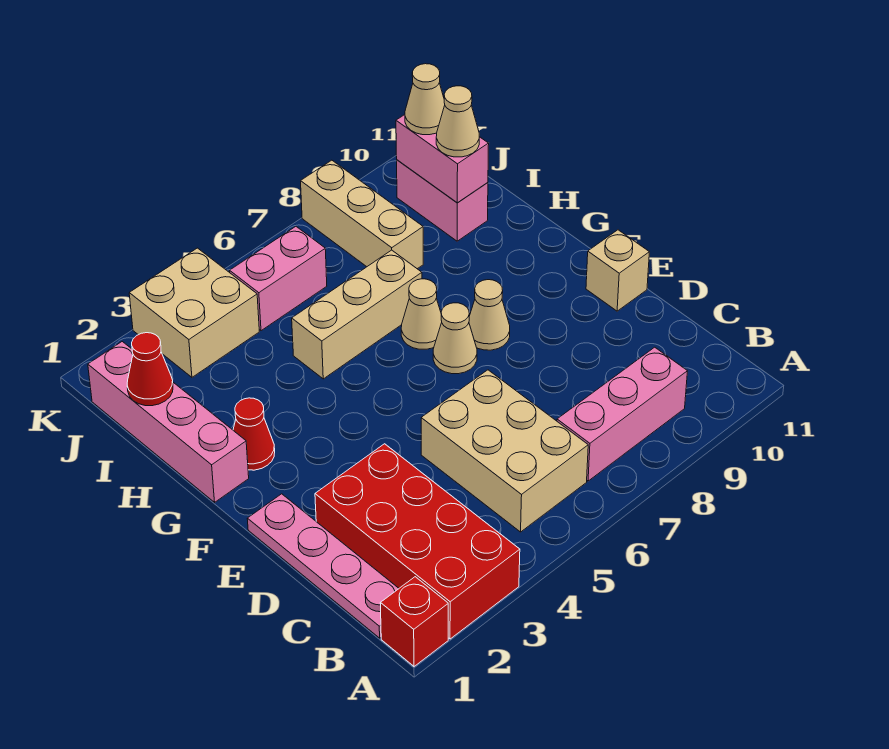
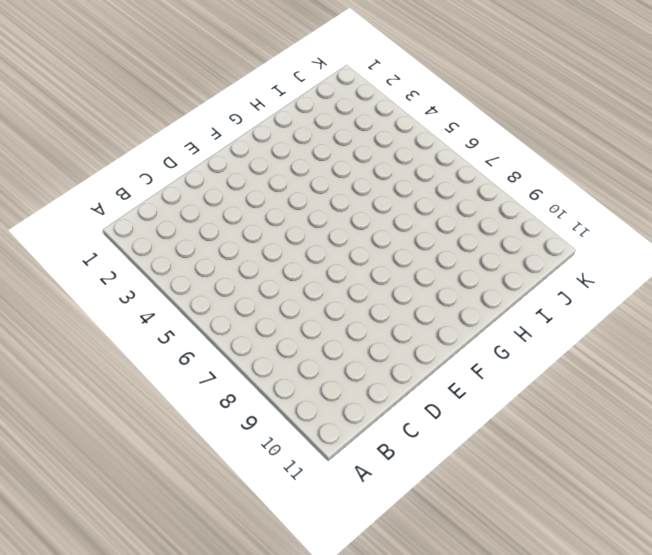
none -> red brick A1 level 1
none -> red brick A2:D3 level 1
none -> pink plate B1:E1 level 1

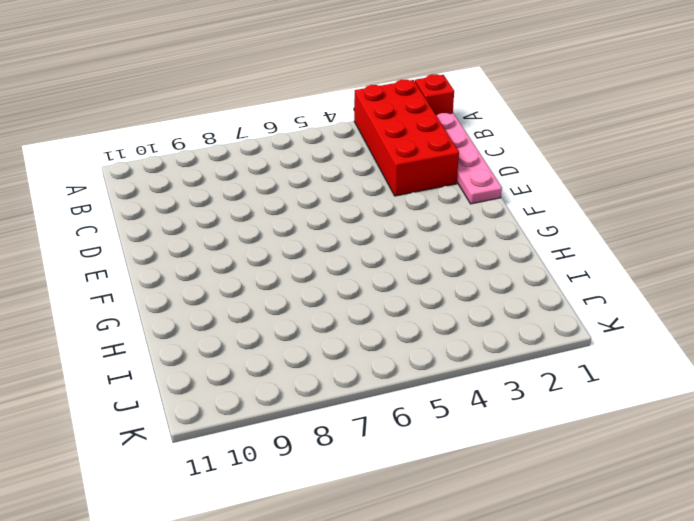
none -> tan brick B5:D6 level 1
none -> pink brick B7:B9 level 1
none -> tan brick E11 level 1

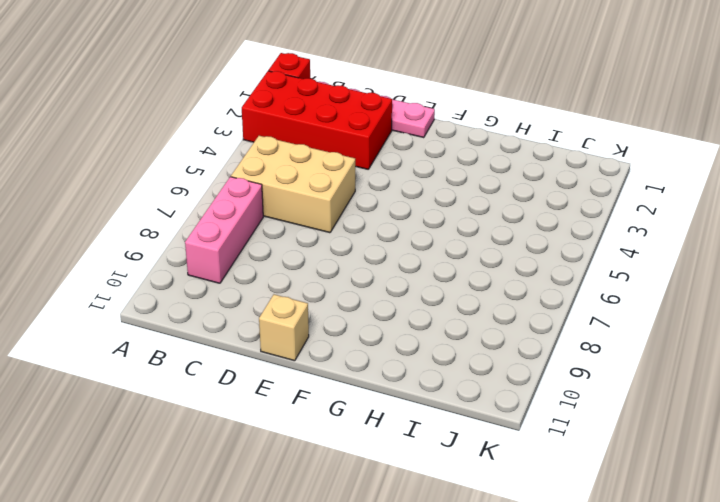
none -> tan cone F7 level 1
none -> tan cone F8 level 1
none -> pink brick G1:J1 level 1

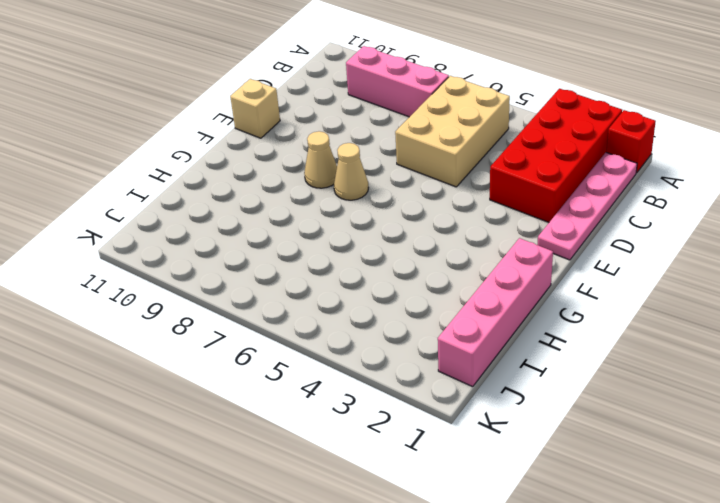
none -> red cone G2 level 1
none -> tan cone G7 level 1
none -> tan brick H5:H7 level 1

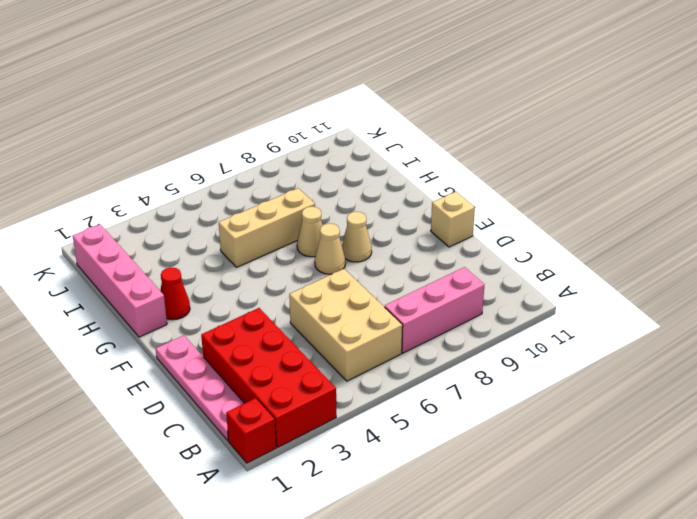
none -> tan brick I8:K8 level 1
none -> pink brick I10:J10 level 1
none -> tan brick J3:K4 level 1

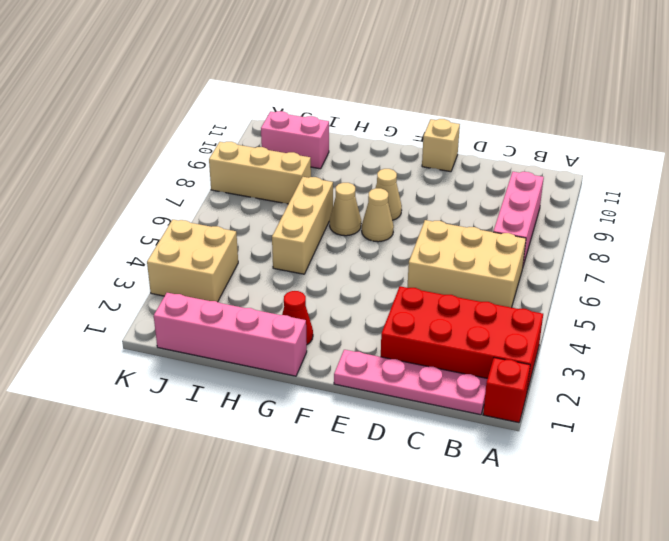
none -> pink brick J5:J6 level 1
none -> red cone I1 level 2
none -> pink brick I10:J10 level 2

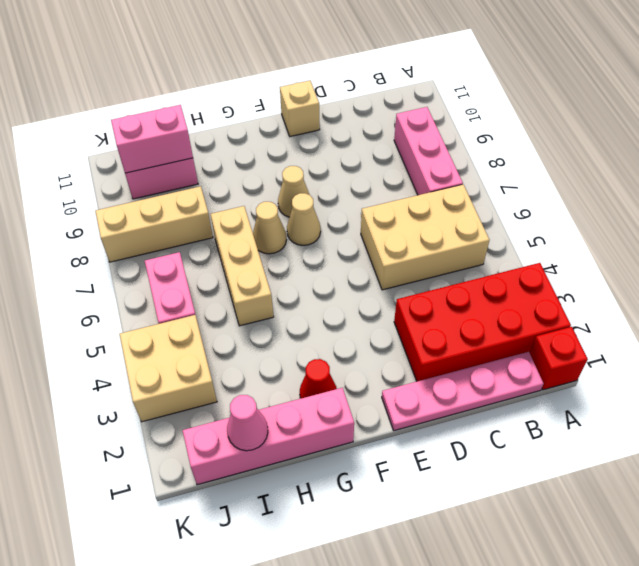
pink cone I1 level 2 -> red cone I1 level 2
none -> tan cone I10 level 3
none -> tan cone J10 level 3

